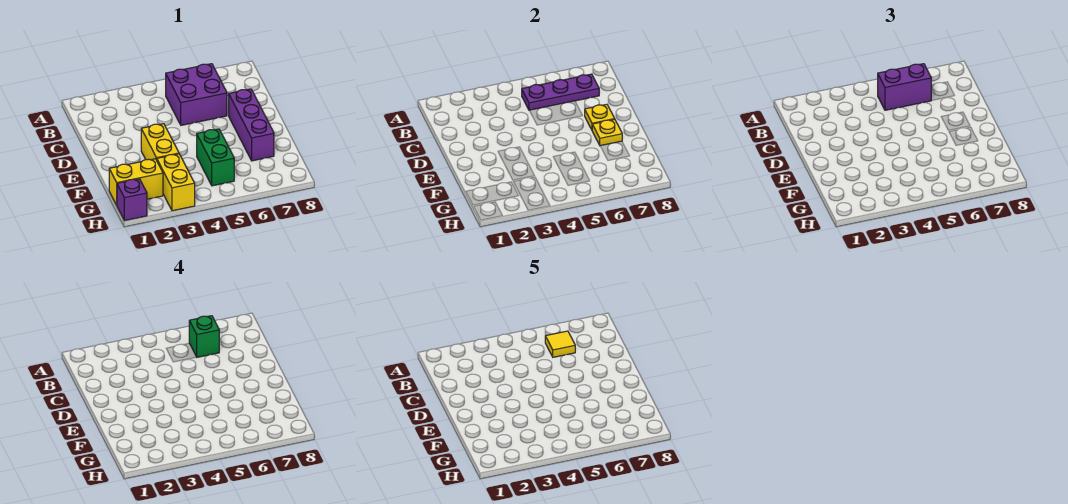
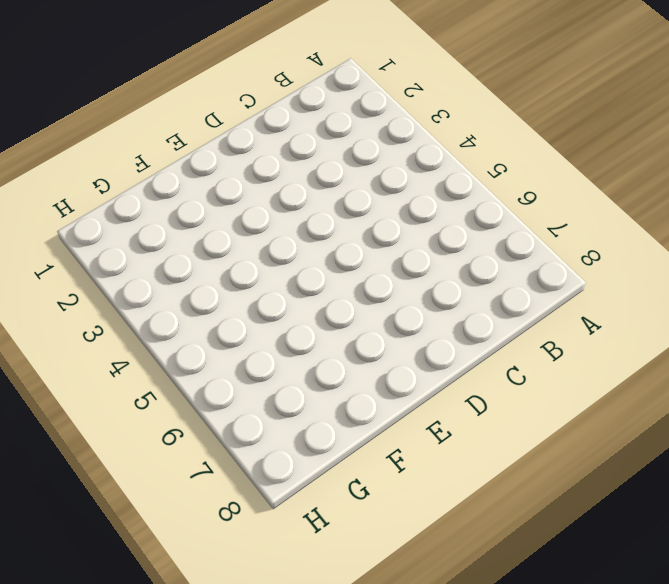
none -> purple brick B5:C6 level 1
none -> purple brick D7:F7 level 1
none -> yellow brick E3:F3 level 1

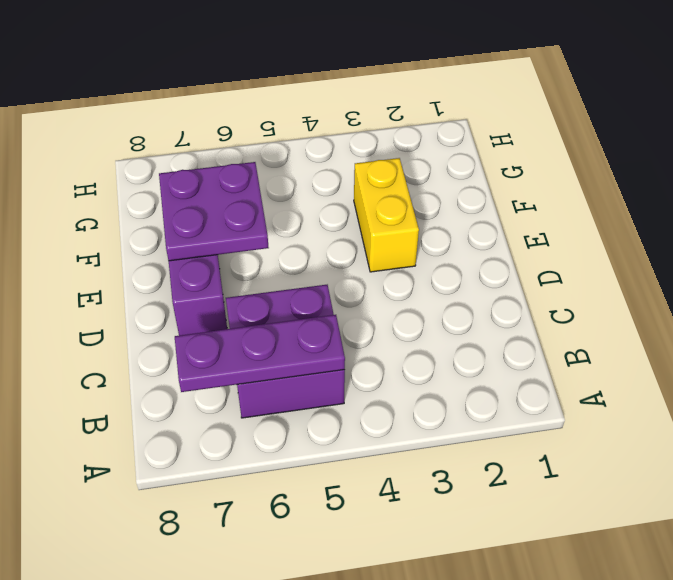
purple plate E6:F7 level 2 -> yellow plate E7 level 2
none -> green brick F5:G5 level 1
none -> yellow brick G1:G2 level 1
none -> yellow brick G3:H3 level 1

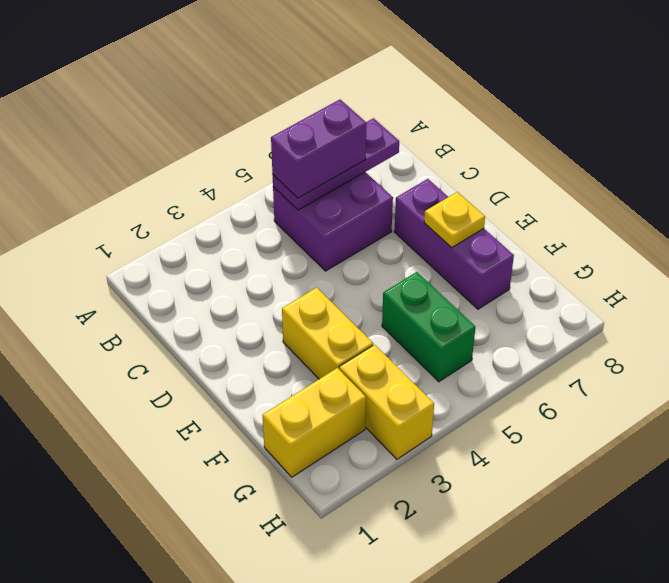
none -> purple brick H1 level 1
none -> yellow plate D7 level 2
none -> green brick B6 level 4

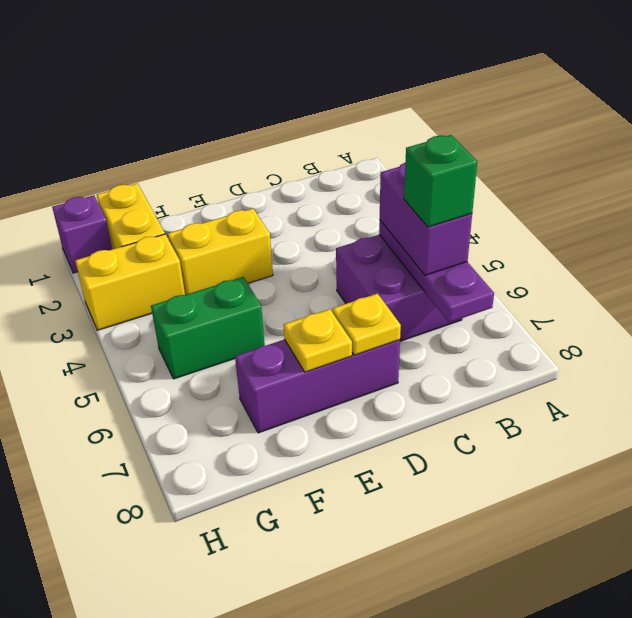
none -> yellow tile B6 level 5

